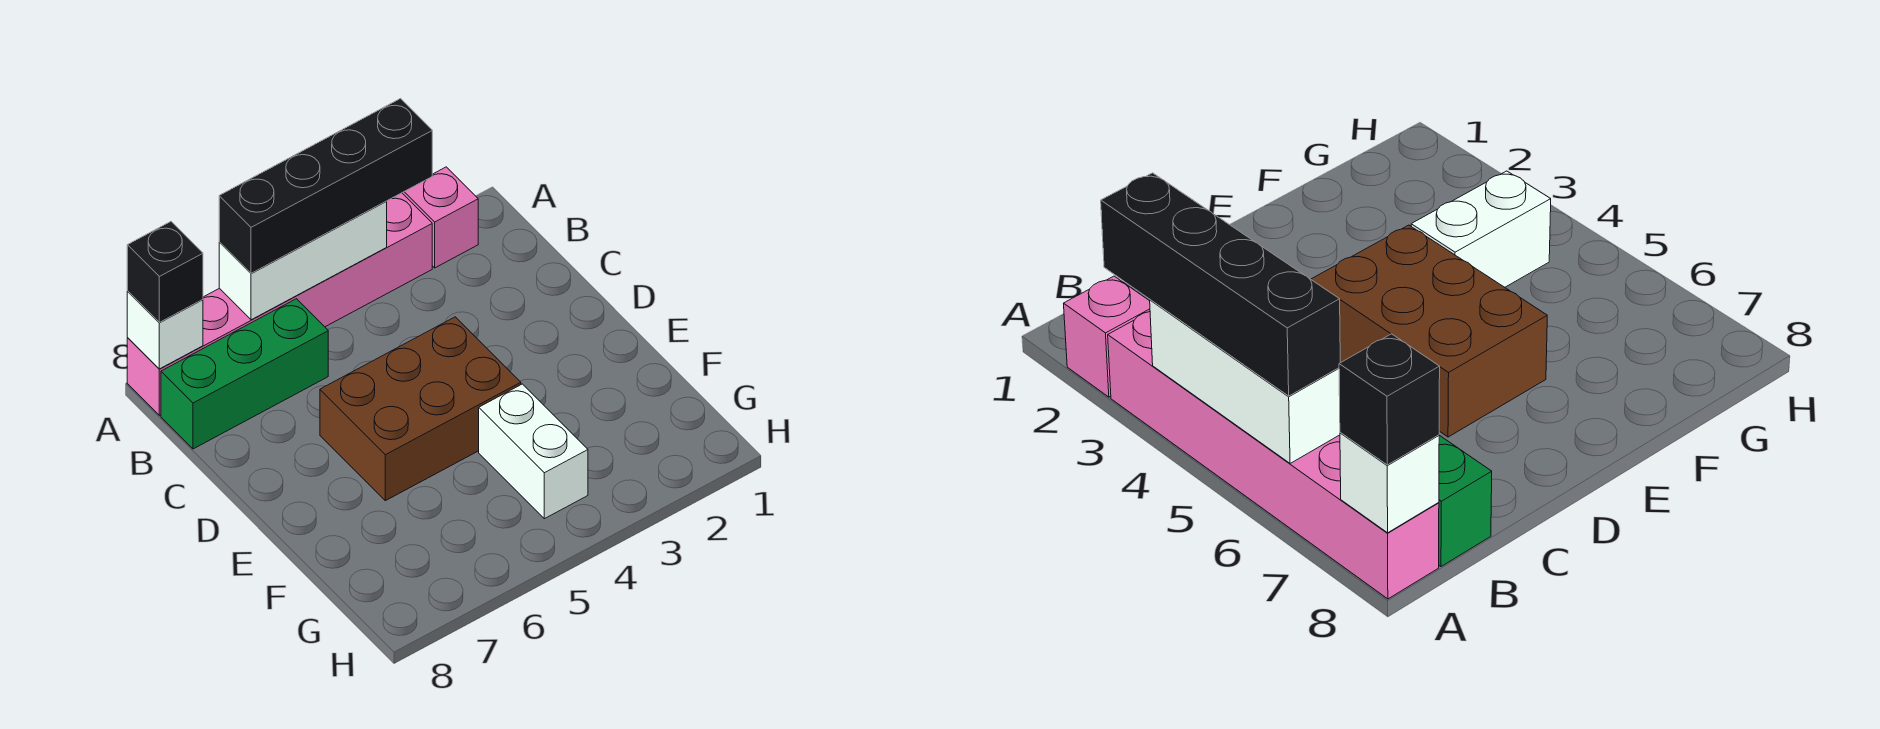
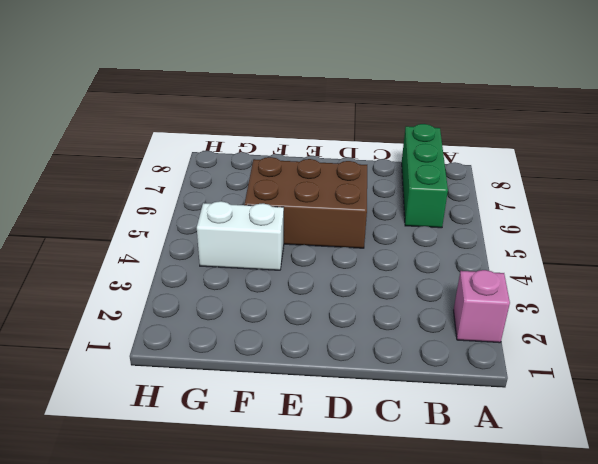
brown brick D5:F6 level 1 -> brown brick D4:E6 level 1
none -> pink brick A3:A8 level 1
none -> white brick A4:A6 level 2

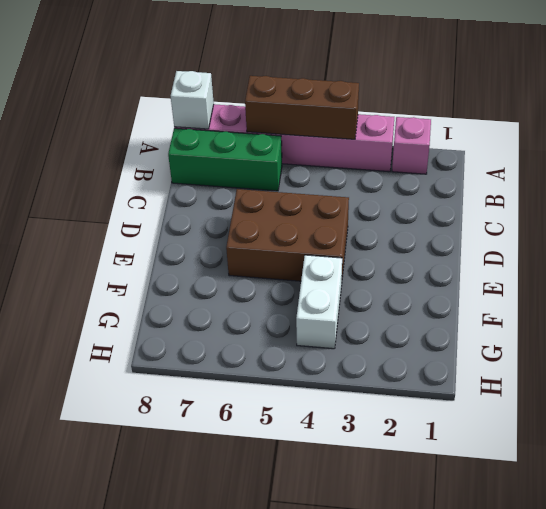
brown brick A4:A6 level 2 -> white brick A4:A6 level 2
none -> black brick A3:A6 level 3
none -> black brick A8 level 3

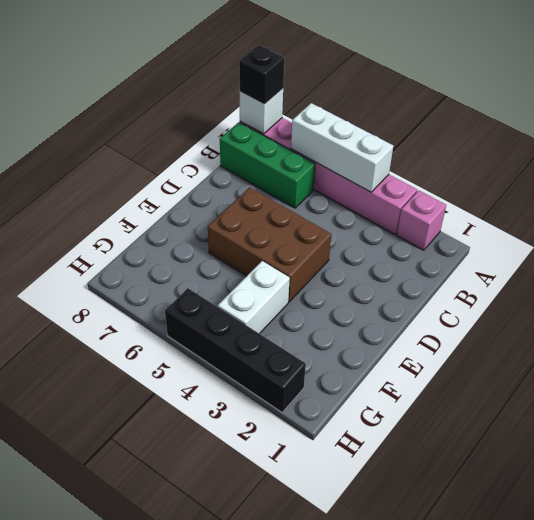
black brick H2:H5 level 1 -> black brick A3:A6 level 3

